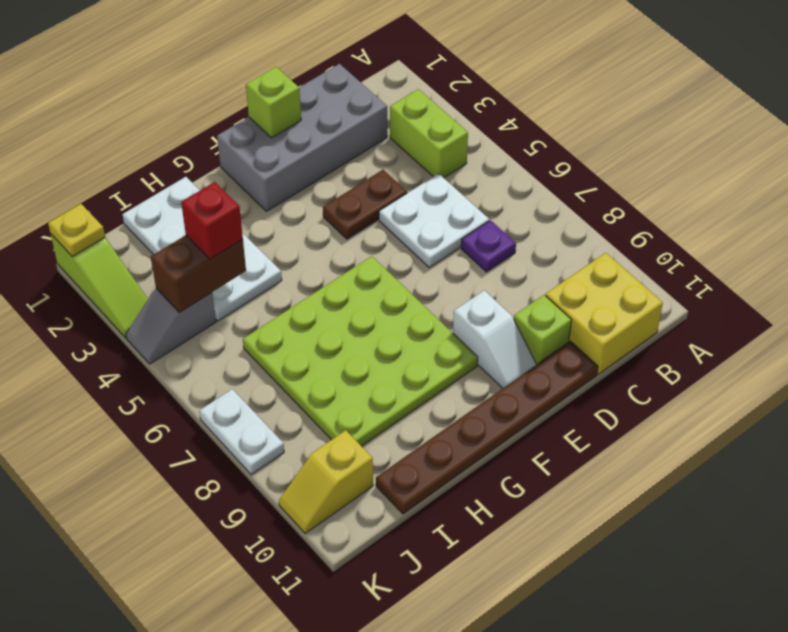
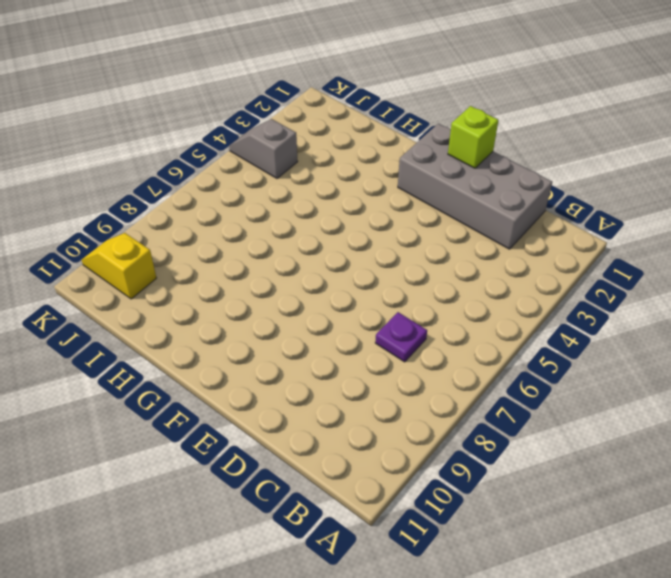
none -> lime brick B3:B4 level 1
none -> yellow brick B10:C11 level 1
none -> white plate C5:D6 level 1

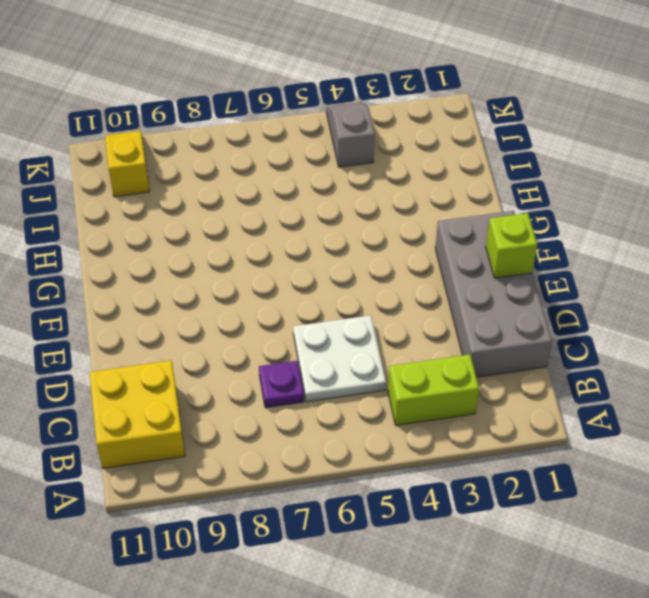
none -> brown plate D4:E4 level 1
none -> lime brick D10 level 1
none -> brown plate D11:I11 level 1

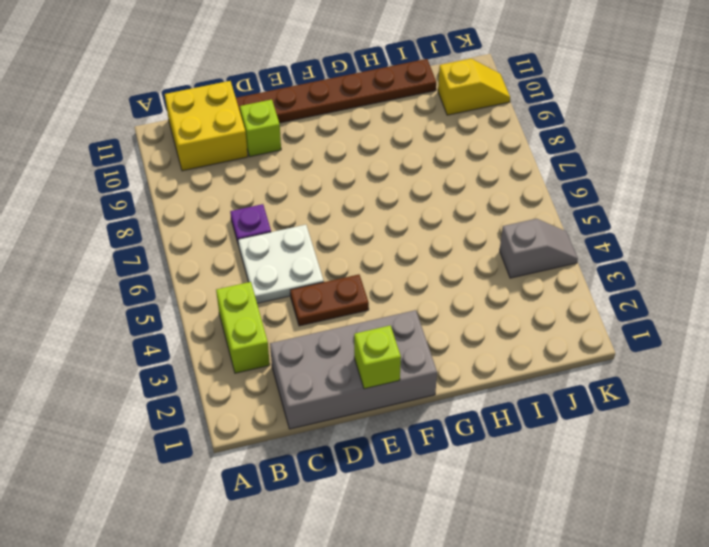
none -> white slope E9:E10 level 1 top 9
none -> lime plate F6:I9 level 1
none -> white plate H1:I4 level 1

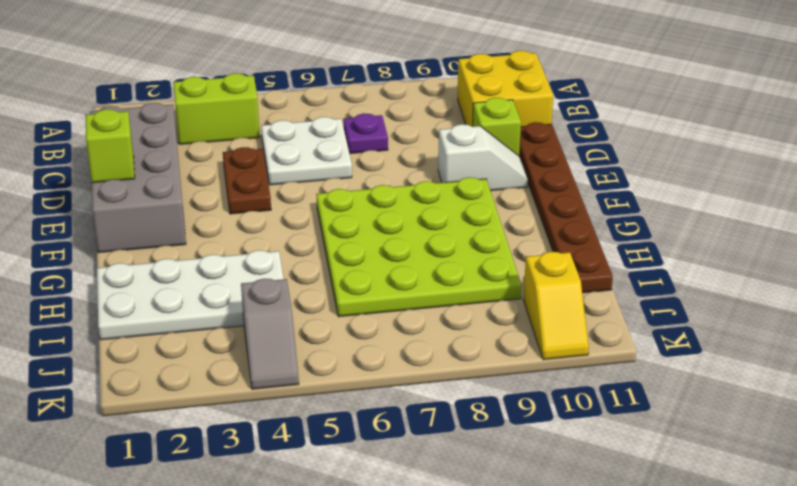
none -> lime slope K1:K3 level 1 top 1
none -> white plate K7:K8 level 1
none -> brown brick I4:J4 level 2

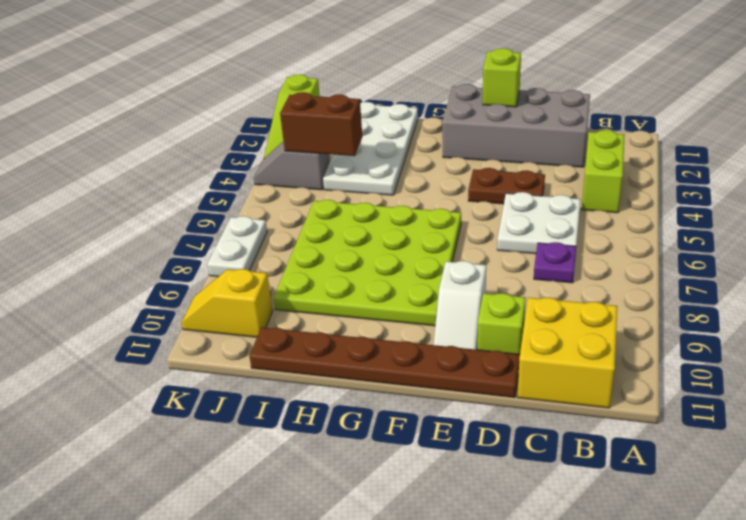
none -> yellow plate K1 level 2
none -> red brick I4 level 3

